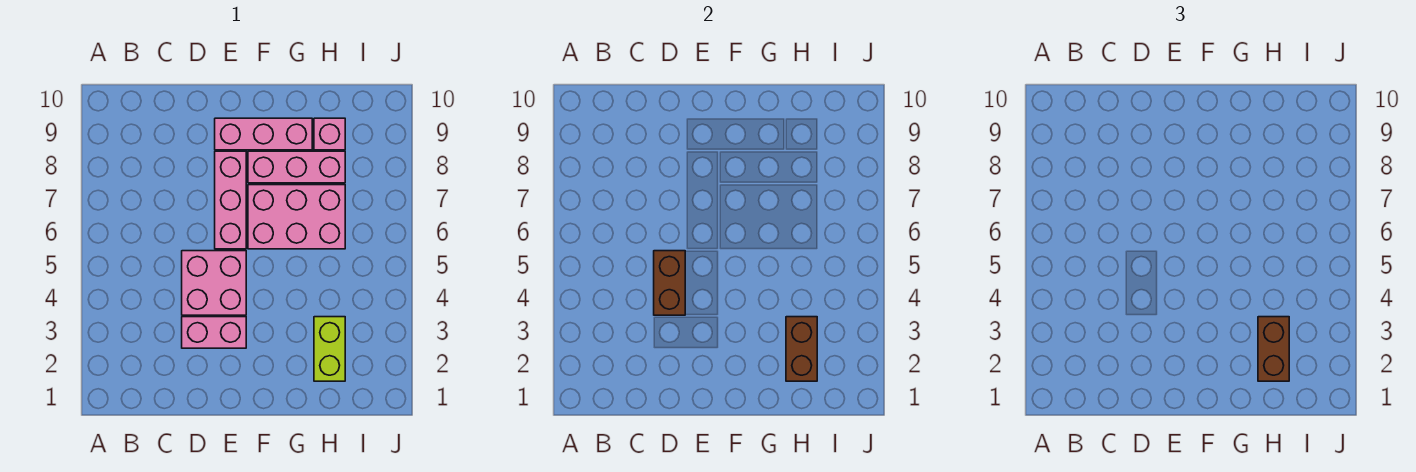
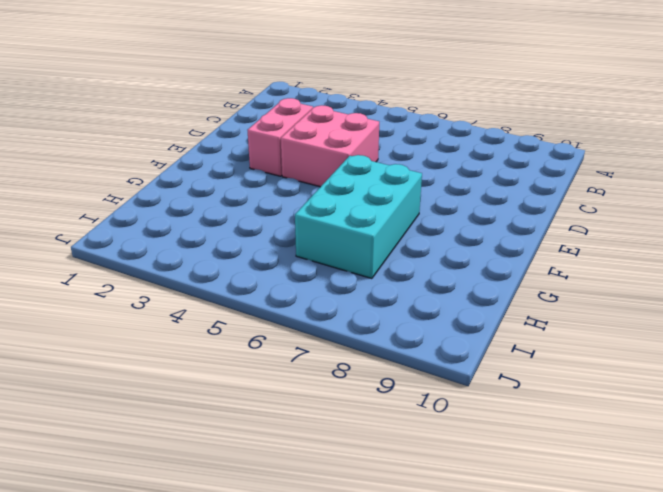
cyan brick F6:H7 level 1 -> pink brick F6:H7 level 1
none -> pink brick E6:E8 level 1
none -> pink brick E9:G9 level 1

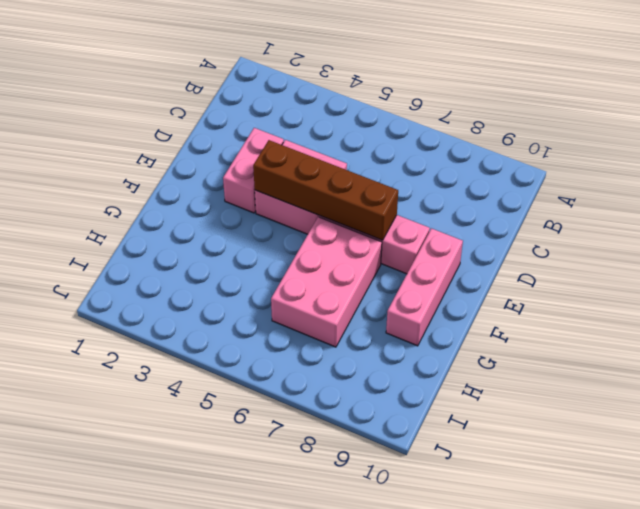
brown brick E4:E7 level 2 -> none
none -> pink brick F8:H8 level 1
none -> lime brick H2:H3 level 1

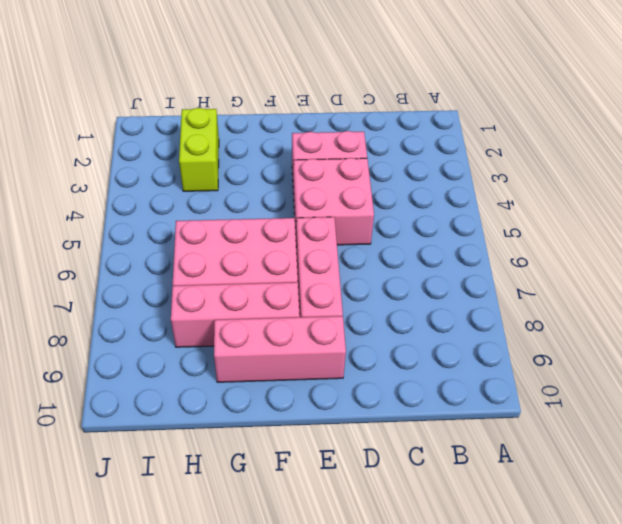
none -> pink brick H9 level 1
none -> brown brick D4:D5 level 2

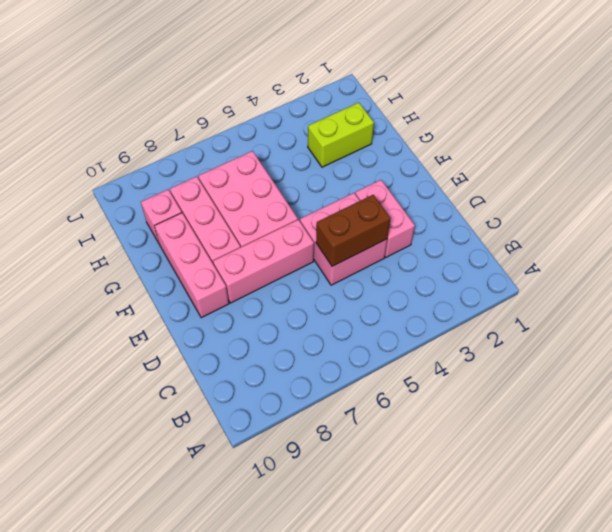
none -> brown brick H2:H3 level 2
none -> brown brick H2:H3 level 3

